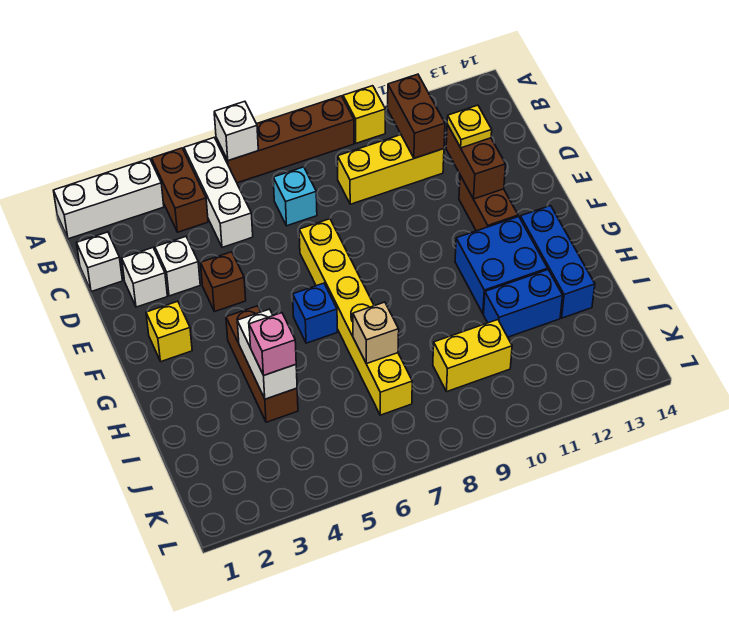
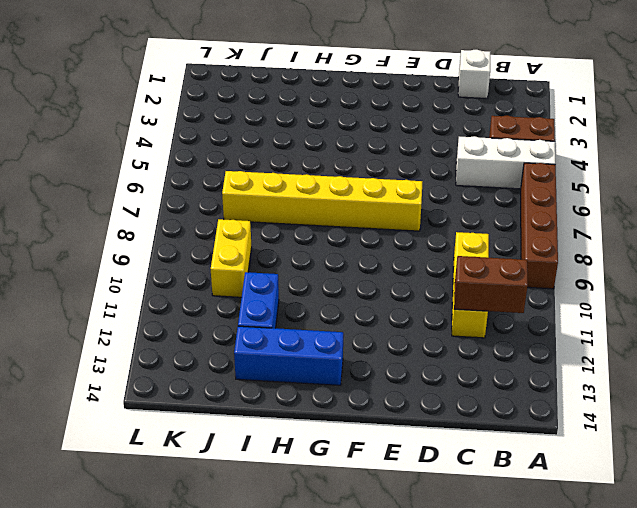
none -> white brick A1:A3 level 1
none -> yellow brick A10 level 1
none -> cyan brick C7 level 1

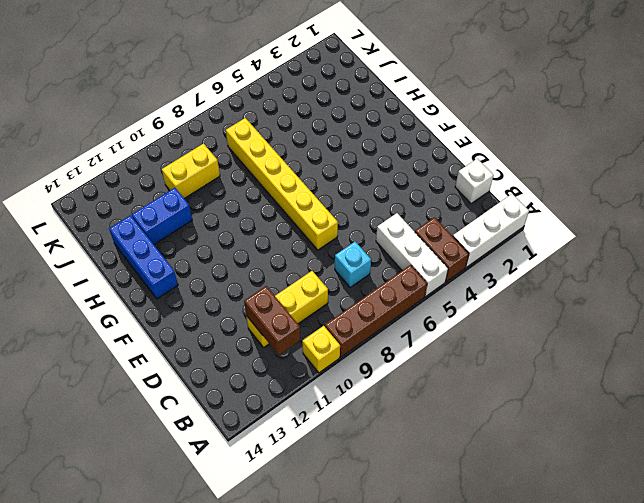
none -> white brick D2 level 1
none -> white brick D3 level 1
none -> brown brick E4 level 1

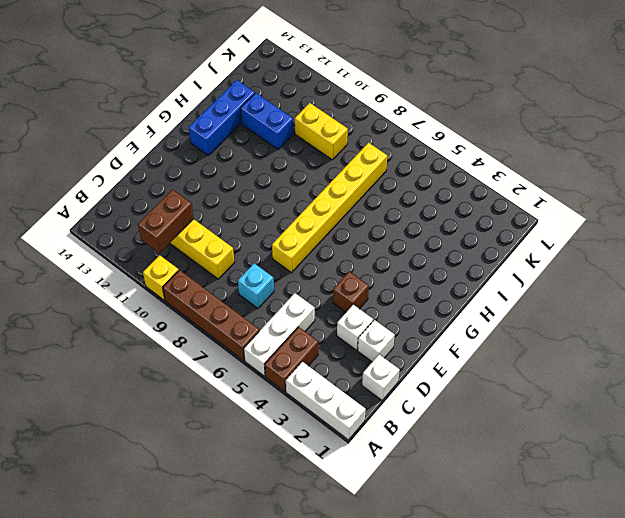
none -> brown brick E12:F12 level 1
none -> yellow brick F2 level 1
none -> brown brick G4:I4 level 1

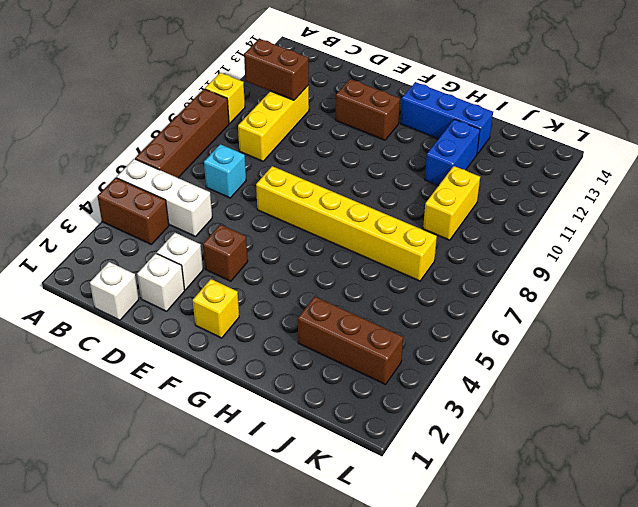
brown brick I3:K3 level 1 -> brown brick G4:I4 level 1
none -> white brick A1:A3 level 1
none -> blue brick G6 level 1
none -> blue brick G11:H12 level 1

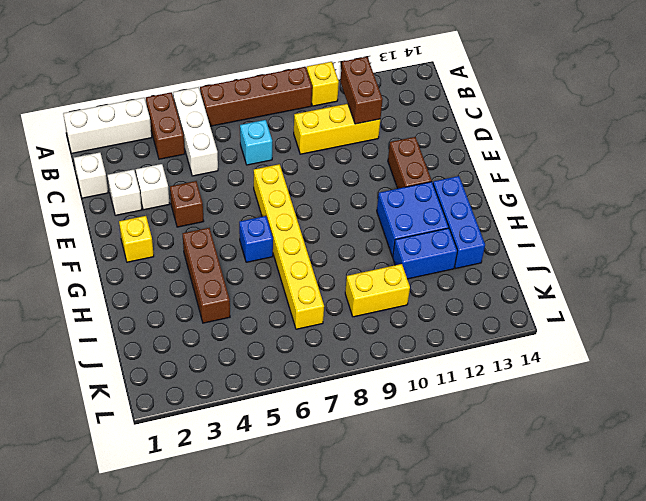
none -> white brick A6 level 2
none -> brown brick D12:E12 level 2
none -> white brick H4:I4 level 2

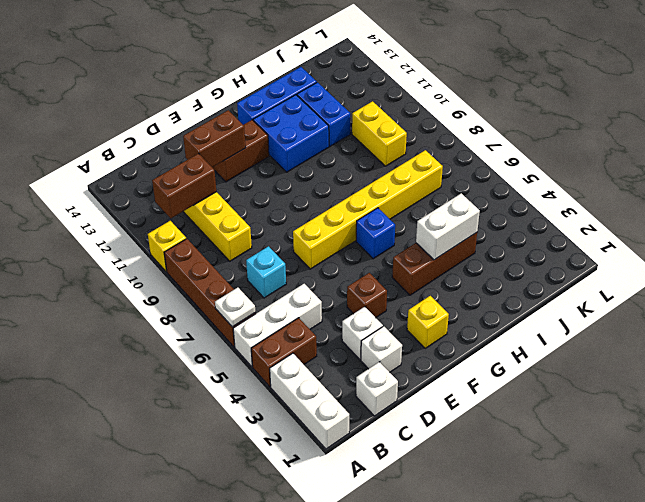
white plate A6 level 2 -> white brick A6 level 2
none -> tan brick I7 level 2
none -> yellow plate D12 level 3
none -> pink brick I4 level 3

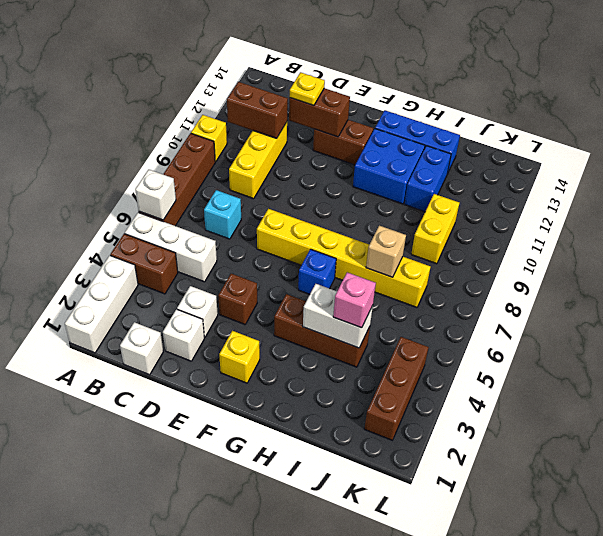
brown brick K2:K4 level 1 -> none

